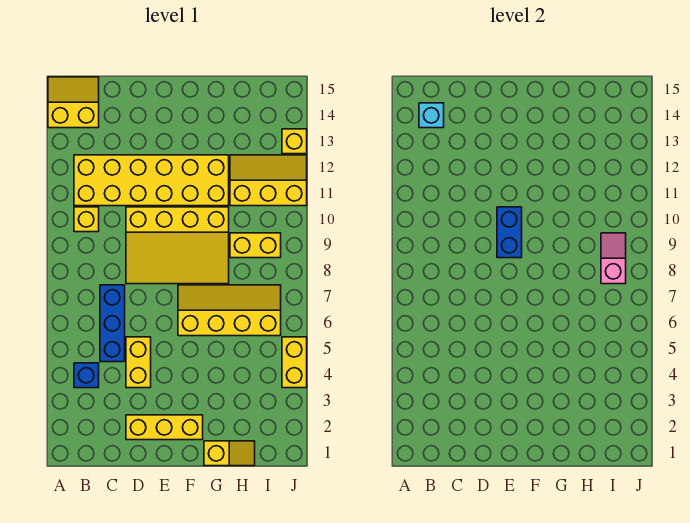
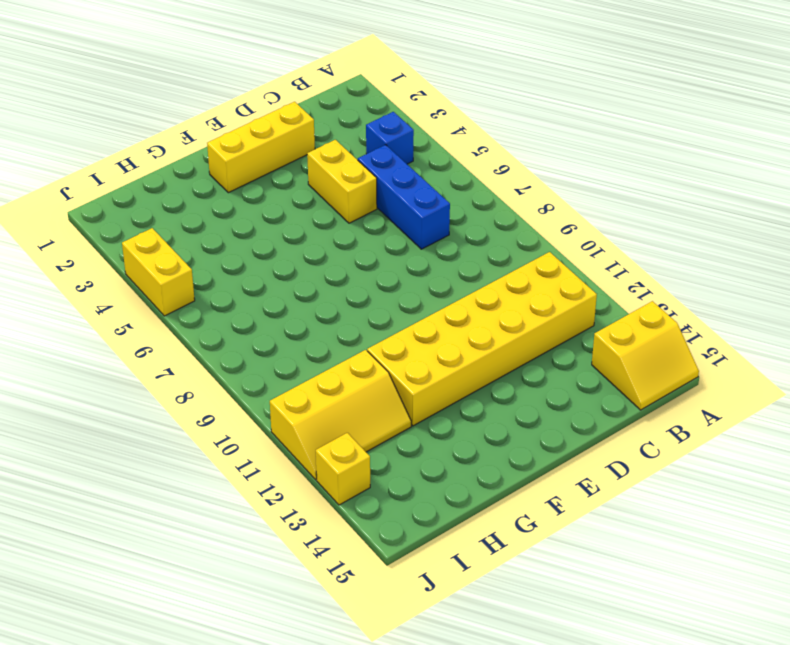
none -> yellow brick B10 level 1
none -> yellow slope D8:G10 level 1 top 10
none -> yellow slope F6:I7 level 1 top 6

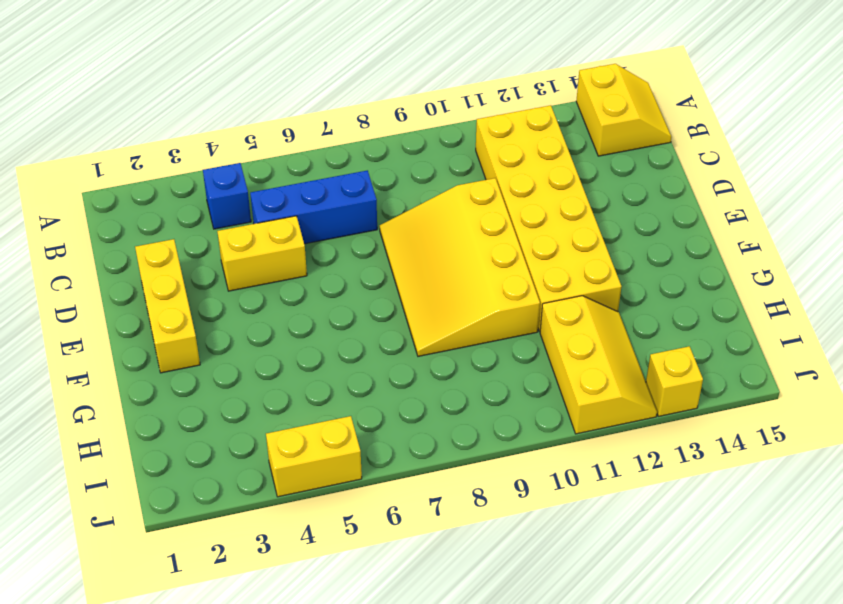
none -> yellow brick B10 level 1
none -> yellow slope F6:I7 level 1 top 6
none -> yellow slope G1:H1 level 1 top G

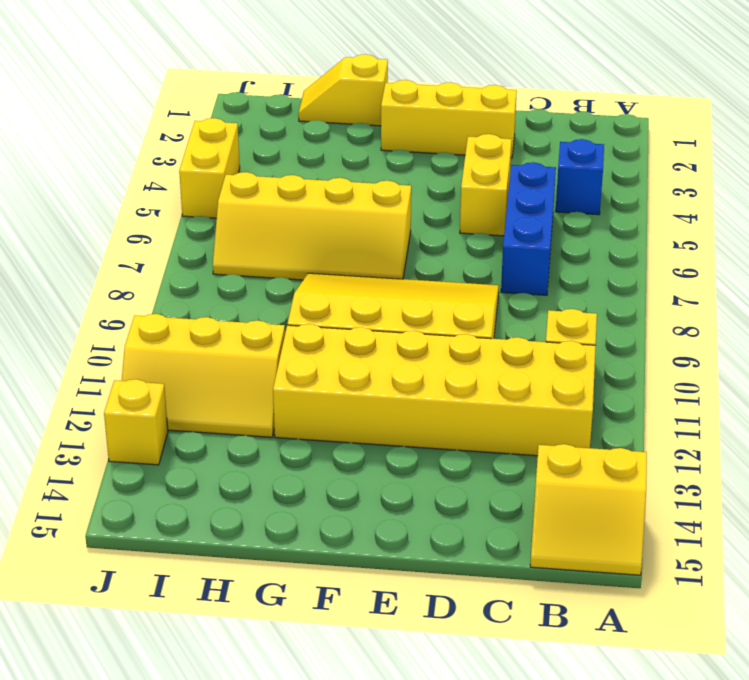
none -> yellow brick H9:I9 level 1
none -> cyan brick B14 level 2
none -> blue brick E9:E10 level 2

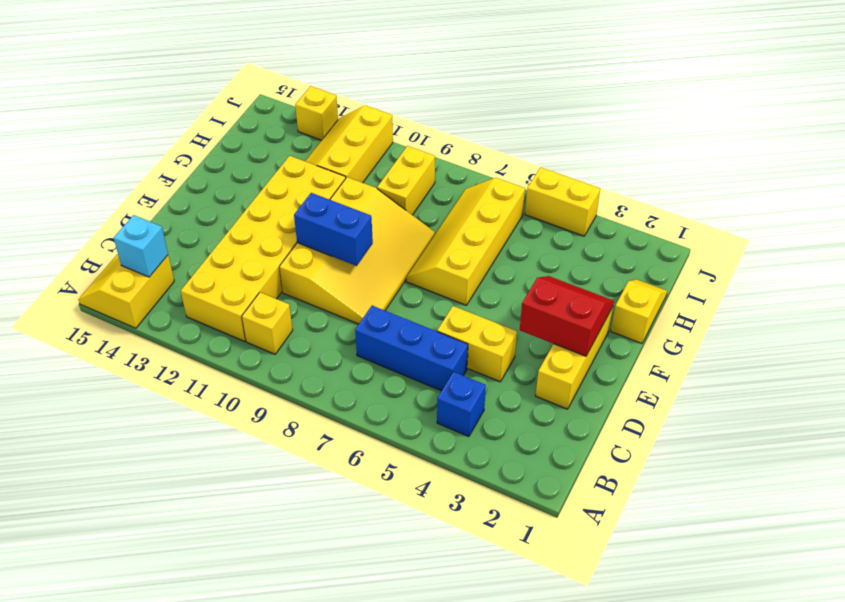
red slope E2:F3 level 2 top E -> none
none -> pink slope I8:I9 level 2 top 8

